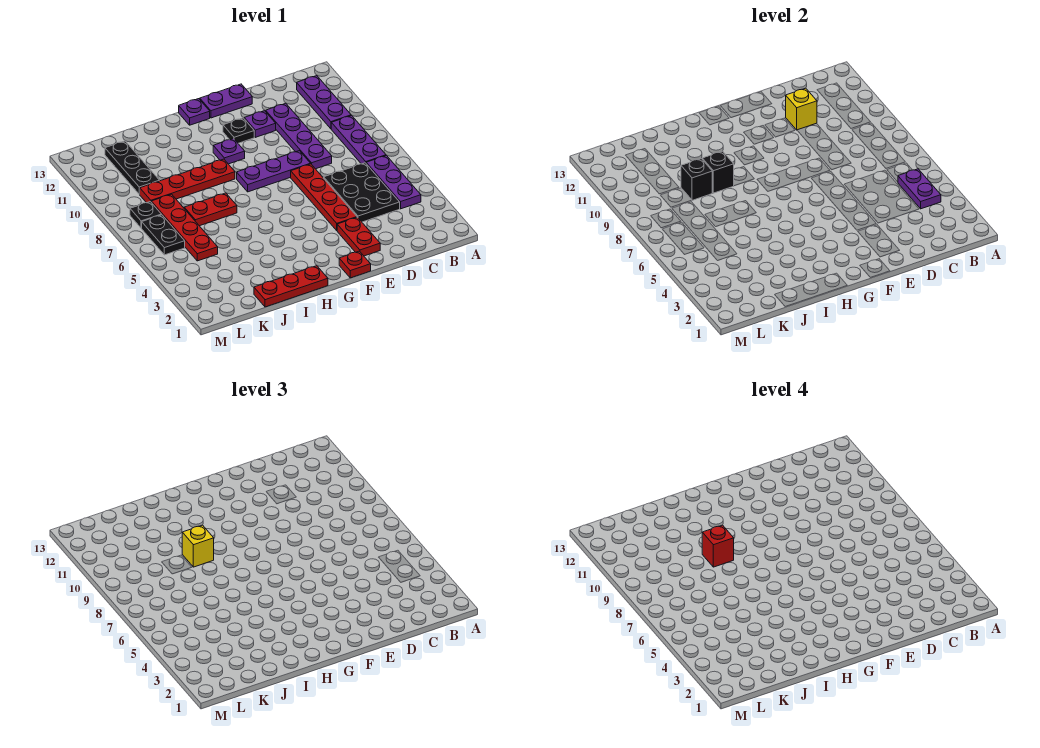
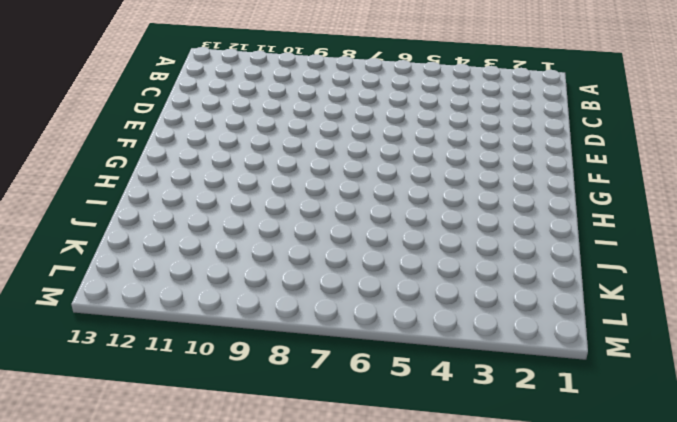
none -> purple plate B4:B6 level 1
none -> purple plate B7:B9 level 1
none -> purple plate B10:B12 level 1

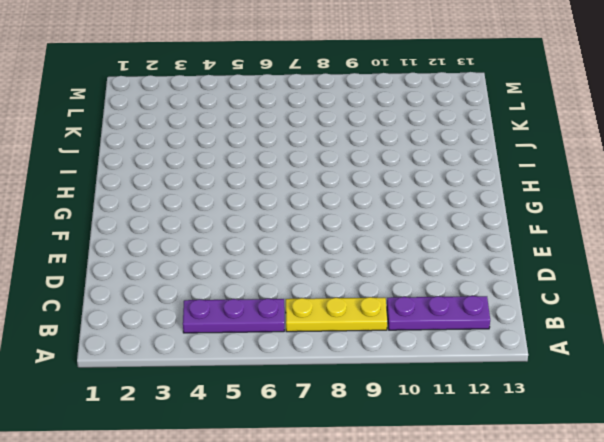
yellow plate B7:B9 level 1 -> purple plate B7:B9 level 1
none -> black plate C4:D6 level 1
none -> purple plate D8:D11 level 1
none -> red plate E2:E3 level 1

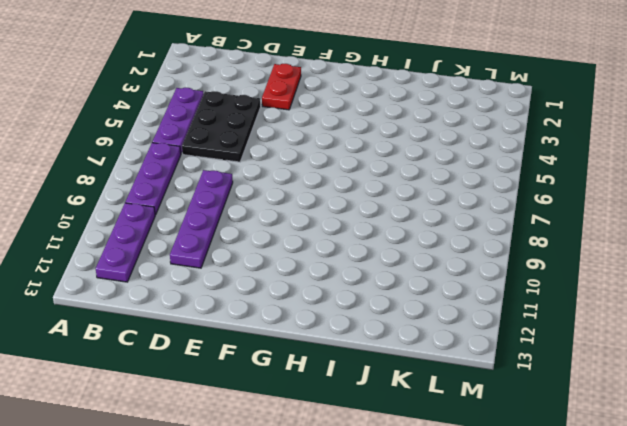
none -> red plate E4:E7 level 1
none -> purple plate E8:G8 level 1
none -> purple plate E11 level 1

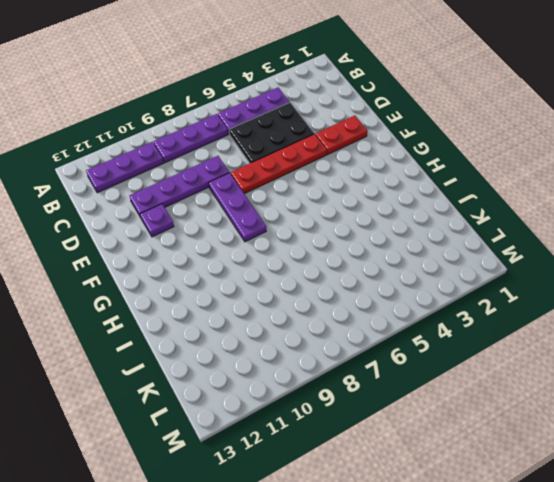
none -> purple plate E13:F13 level 1
none -> red plate F1 level 1
none -> black plate F11 level 1

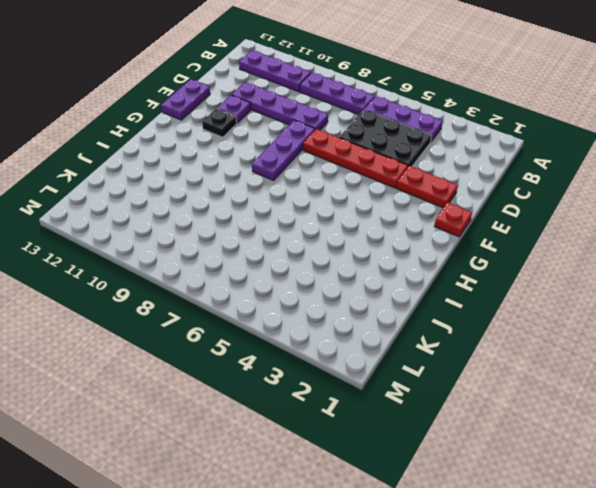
none -> purple plate G10 level 1
none -> purple plate G13 level 1
none -> red plate H1:J1 level 1

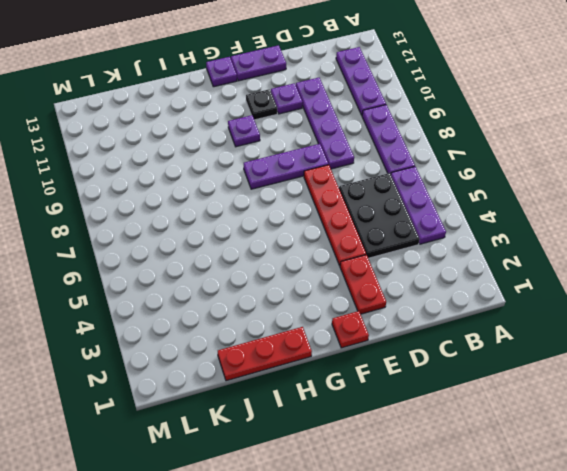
none -> red plate H9:K9 level 1
none -> red plate I7:J7 level 1
none -> red plate K5:K8 level 1

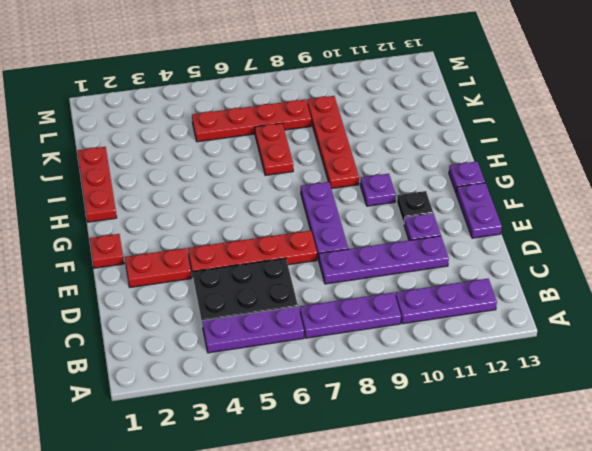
none -> black plate K10:K12 level 1
none -> black plate L6:L7 level 1
none -> black plate L8 level 1

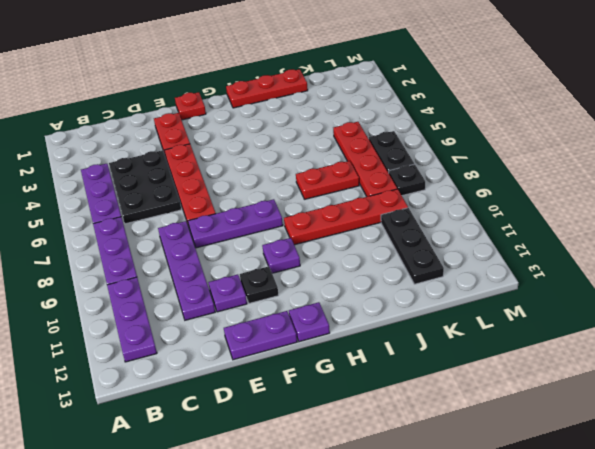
none -> purple plate B4:B5 level 2
none -> yellow brick D11 level 2
none -> black brick I9 level 2

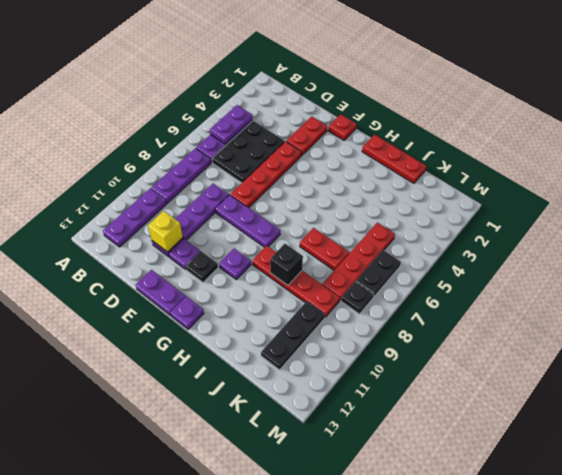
none -> black brick J9 level 2
none -> yellow brick I9 level 3
none -> red brick I9 level 4

